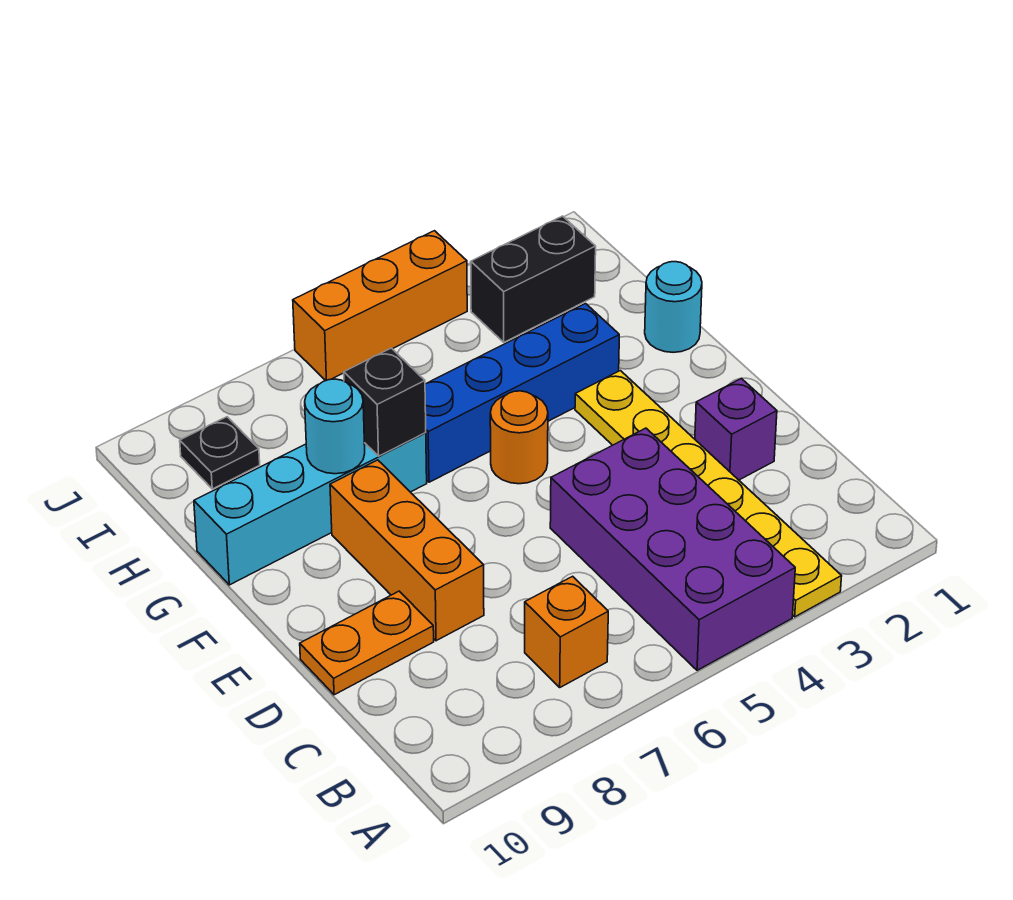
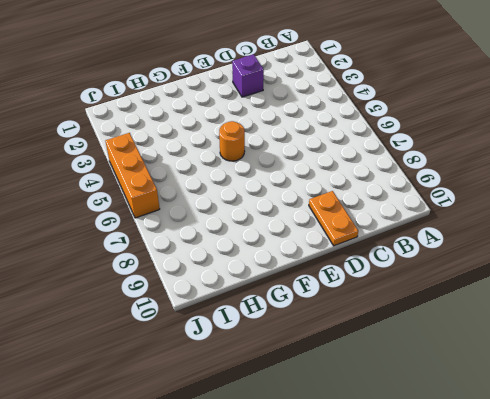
none -> yellow plate A3:F3 level 1
none -> purple brick A4:D5 level 1
none -> orange brick B7 level 1

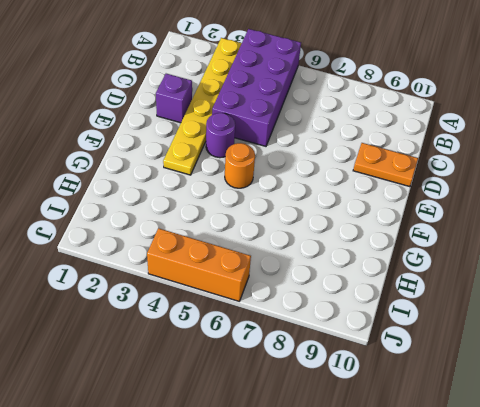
purple round brick E4 level 1 -> none
none -> orange brick B7 level 1
none -> orange brick D8:F8 level 1
none -> cyan round brick G1 level 1

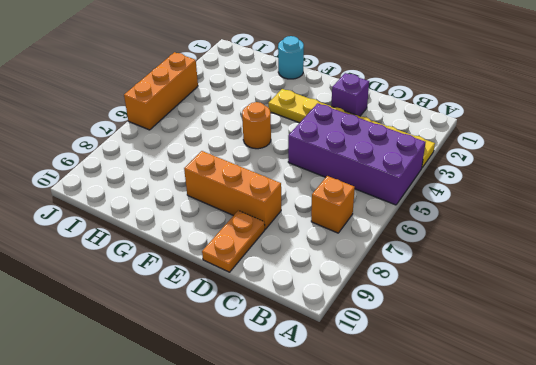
none -> blue brick G3:G6 level 1
none -> cyan brick G7:G10 level 1
none -> black brick I2:I3 level 1

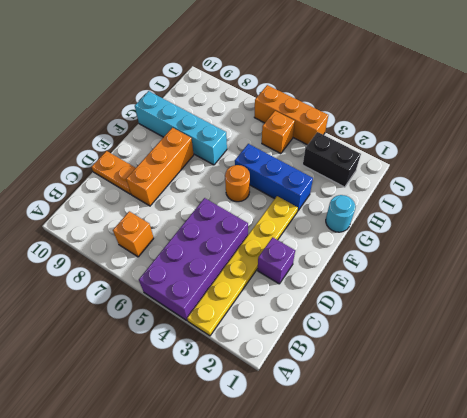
blue brick G3:G5 level 1 -> blue brick G3:G6 level 1
orange brick I5 level 1 -> none
none -> black plate I9 level 1
none -> black brick G7 level 2
none -> cyan round brick G8 level 2

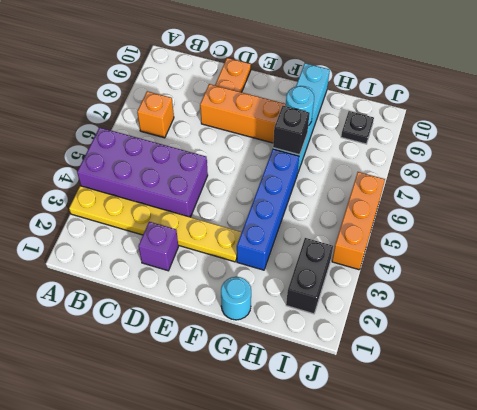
none -> orange round brick F5 level 1

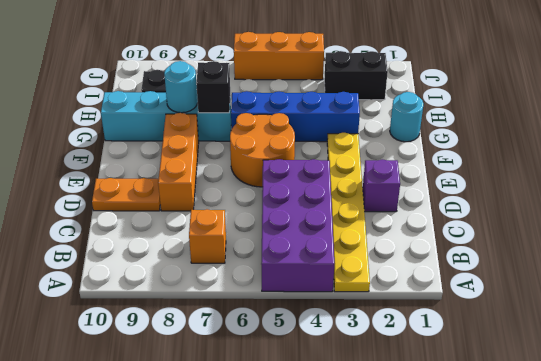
orange round brick E5:F6 level 1 -> orange round brick F5 level 1

